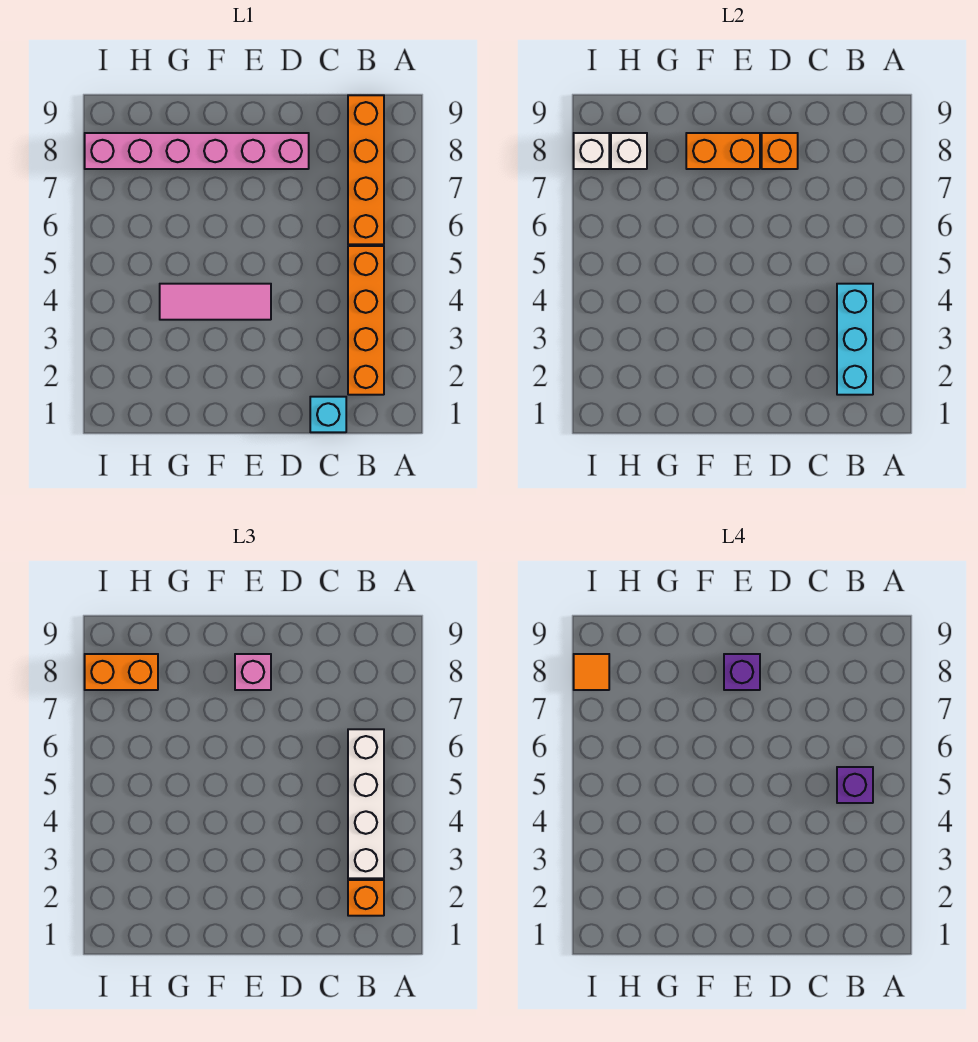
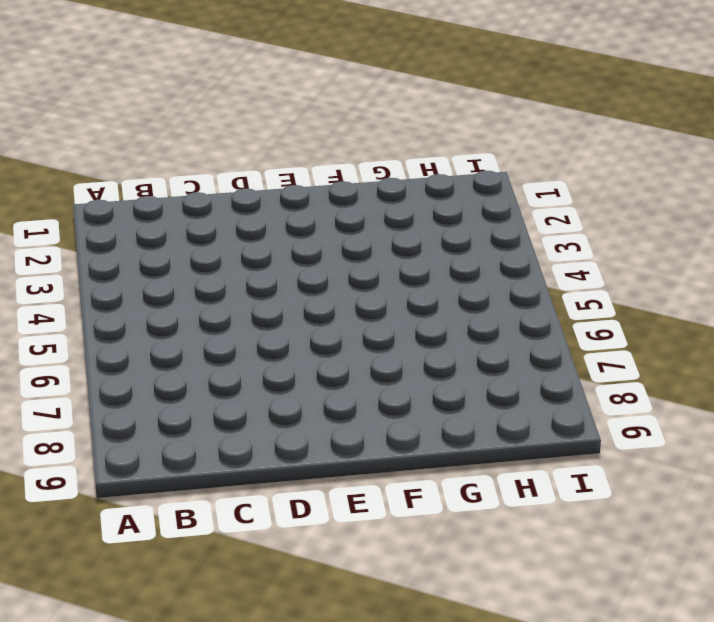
none -> orange brick B2:B5 level 1
none -> orange brick B6:B9 level 1
none -> cyan brick C1 level 1

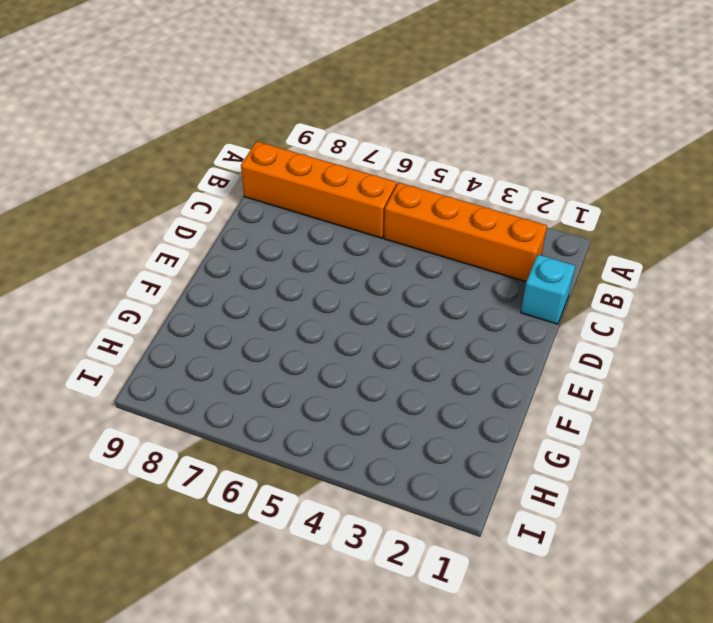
none -> pink brick D8:I8 level 1
none -> pink tile E4:G4 level 1
none -> cyan brick B2:B4 level 2

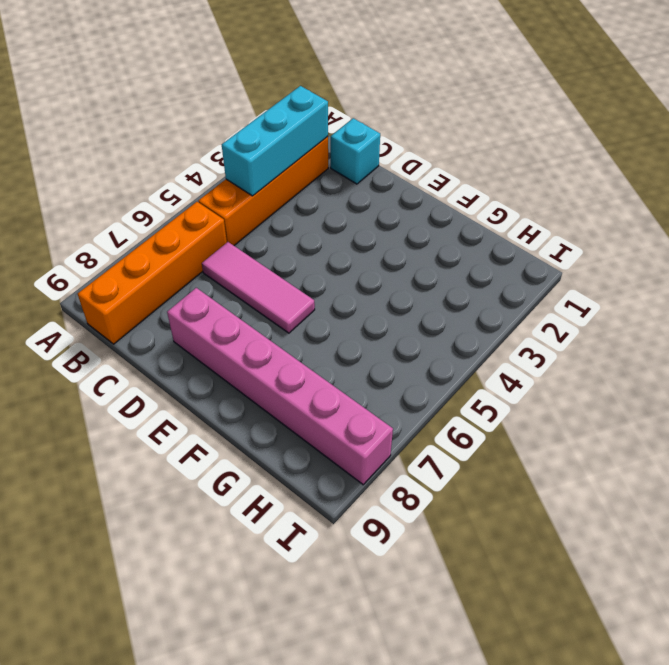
pink tile C6:E6 level 1 -> pink tile E4:G4 level 1
none -> orange brick D8 level 2
none -> orange brick E8:F8 level 2
none -> white brick H8 level 2

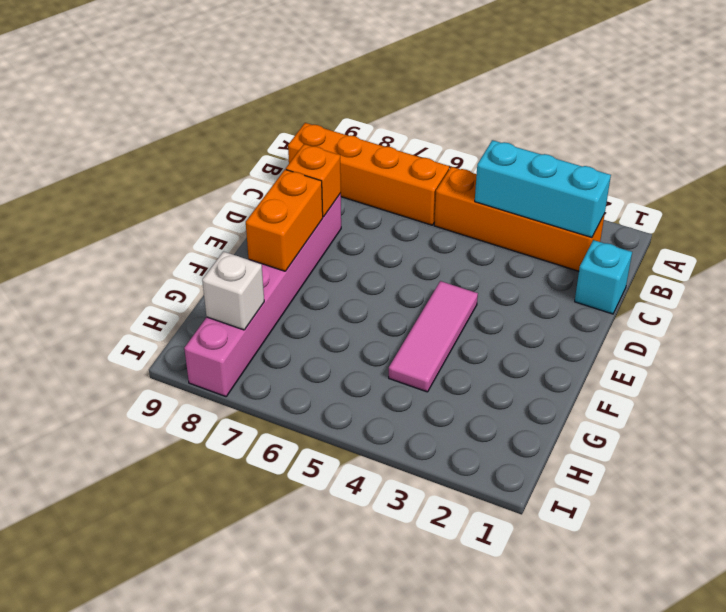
none -> white brick I8 level 2
none -> orange brick B2 level 3
none -> white brick B3:B6 level 3

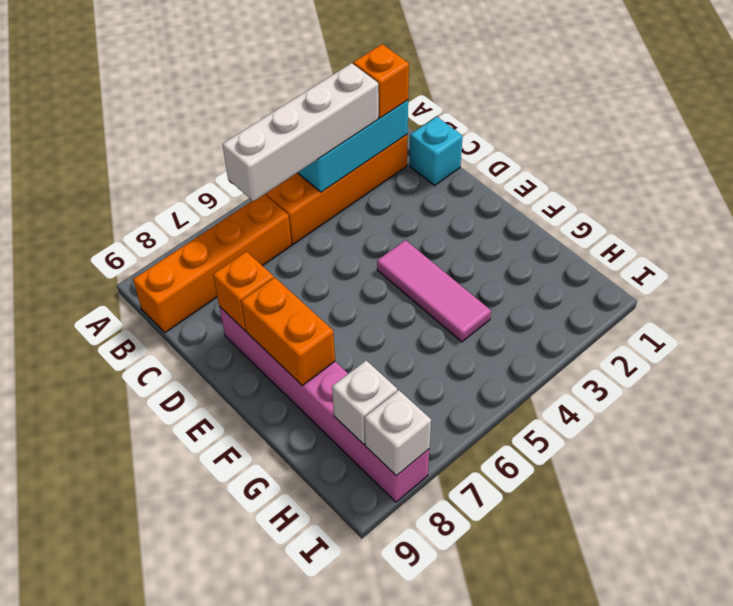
none -> pink brick E8 level 3
none -> orange brick H8:I8 level 3
none -> purple brick B5 level 4

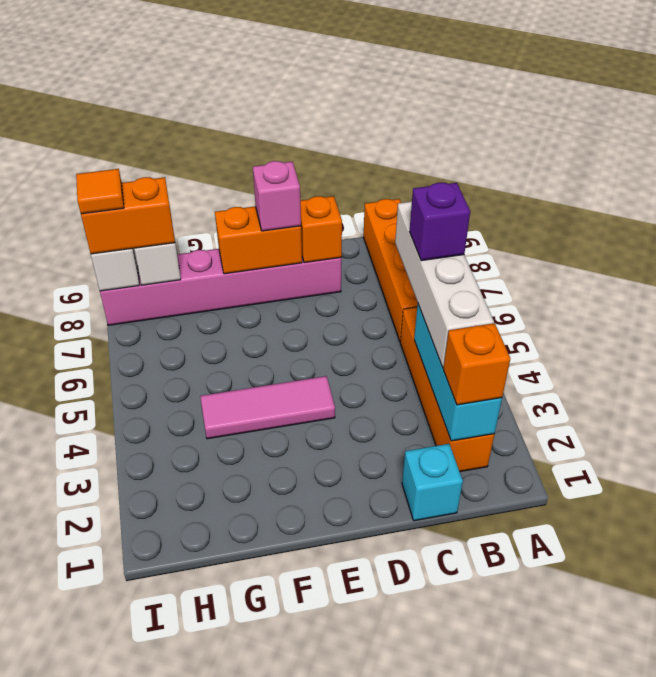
none -> purple brick E8 level 4

